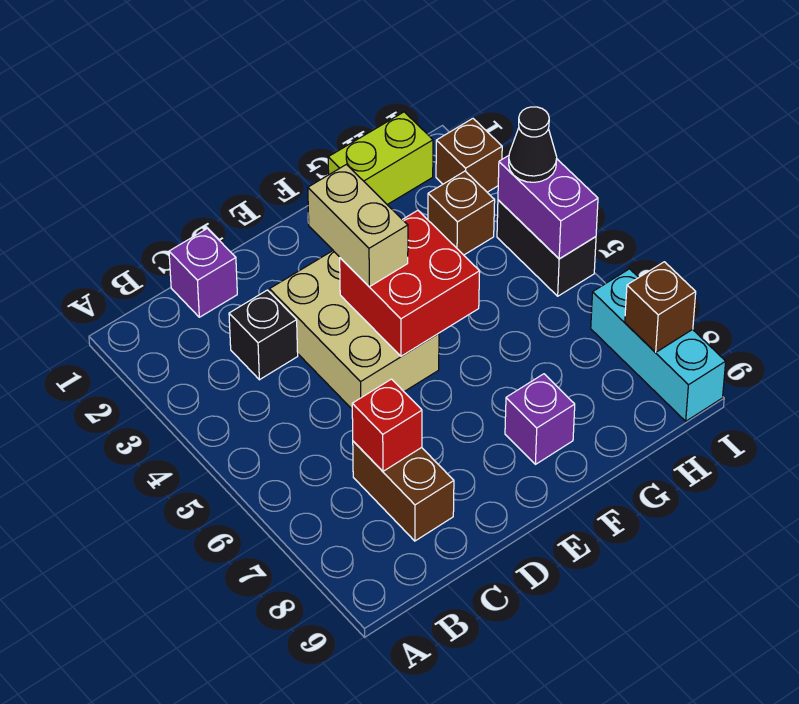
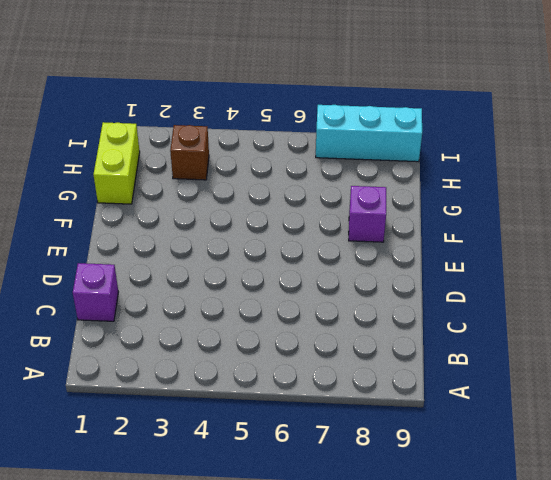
none -> black brick C3 level 1
none -> brown brick C7:C8 level 1
none -> tan brick D3:E5 level 1

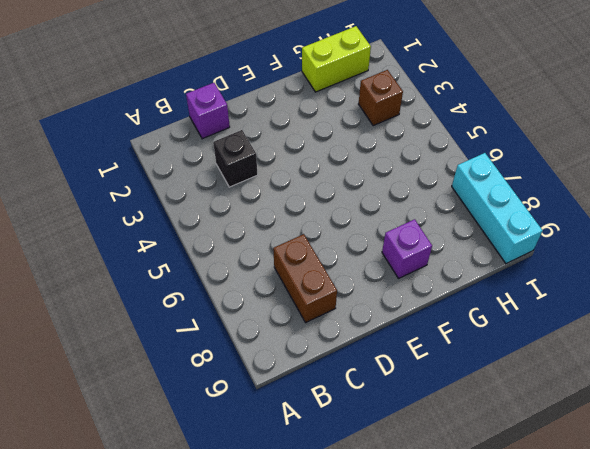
none -> tan brick D3:E5 level 1
none -> brown brick I2 level 1
none -> black brick I4:I5 level 1

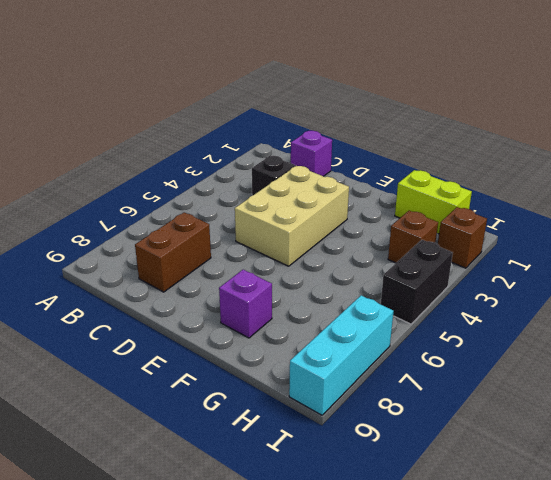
none -> red brick C7 level 2
none -> red brick E4:F5 level 2
none -> purple brick I4:I5 level 2

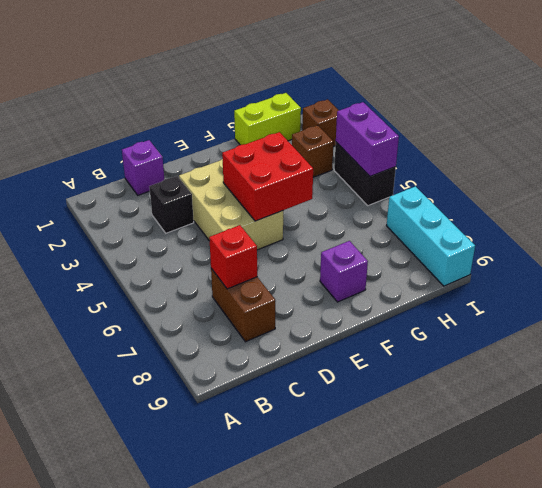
none -> brown brick I8 level 2
none -> tan brick E3:E4 level 3
none -> black cone I4 level 3

